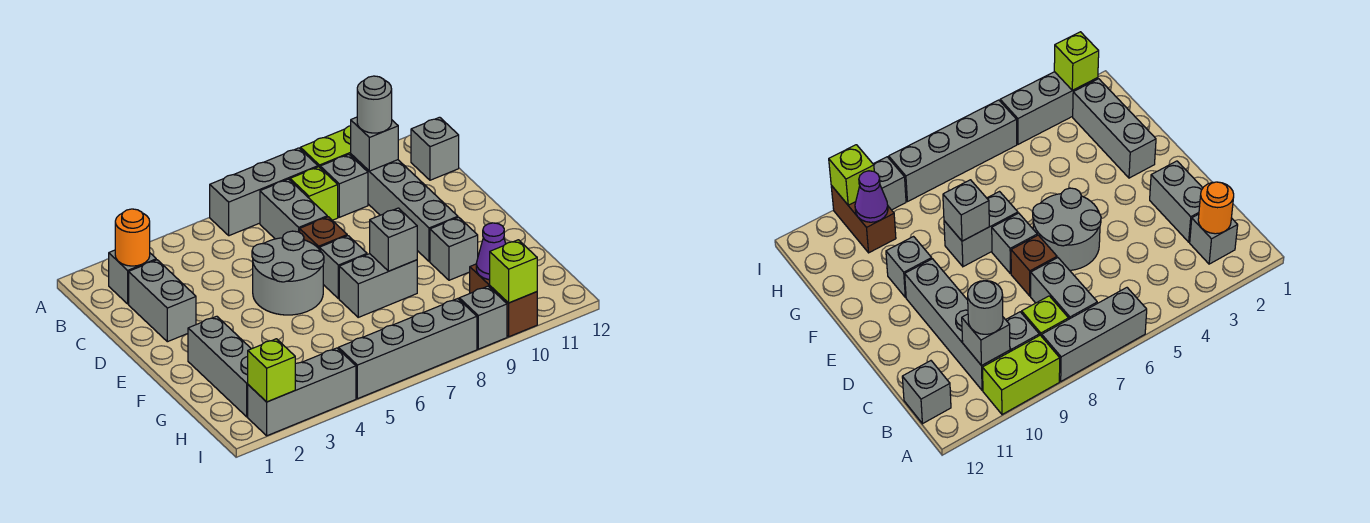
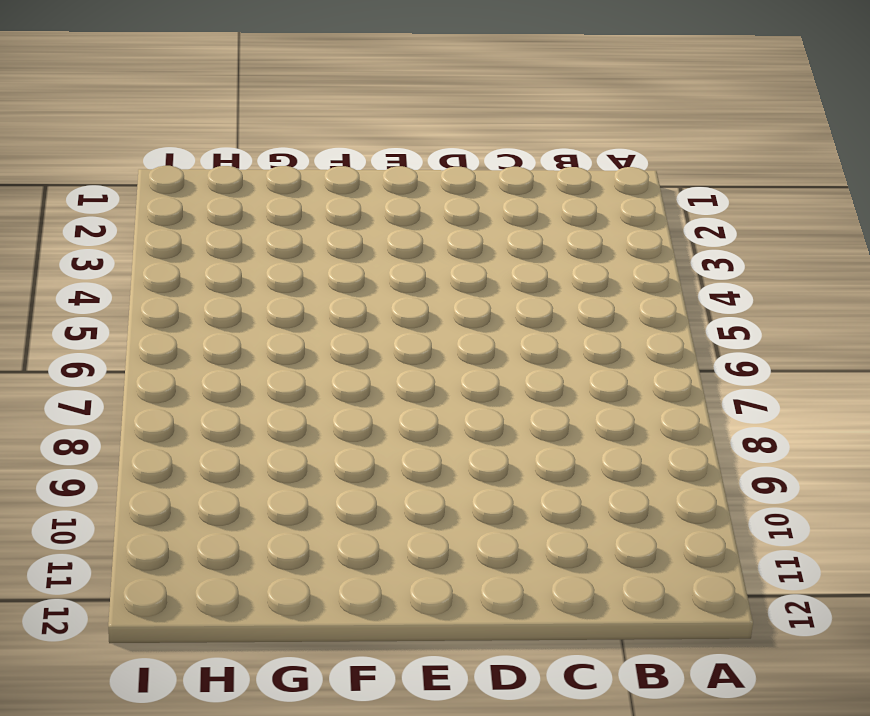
none -> grey brick A6:A8 level 1
none -> lime brick A9:A10 level 1
none -> grey brick B2 level 1

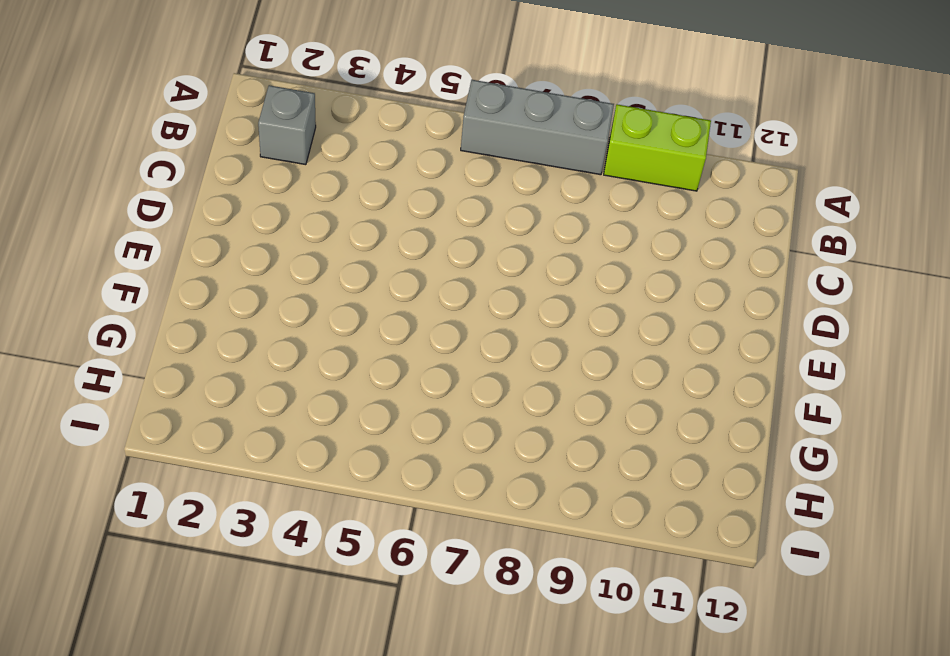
none -> grey brick B7:C7 level 1
none -> lime brick B8 level 1
none -> grey brick B9 level 1

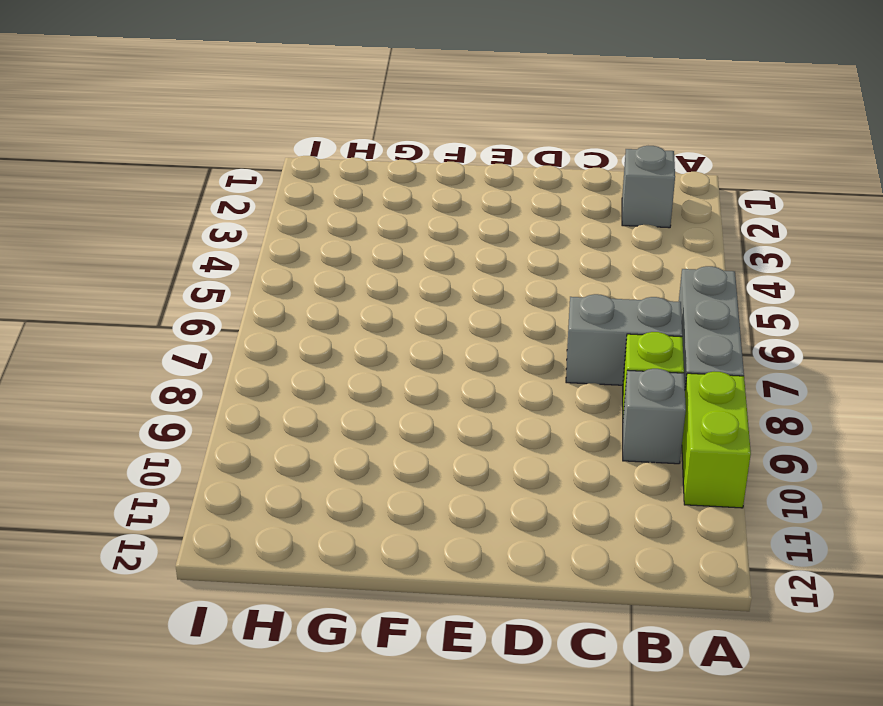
none -> grey brick B10:E10 level 1
none -> grey brick B12 level 1
none -> grey brick C2:D2 level 1

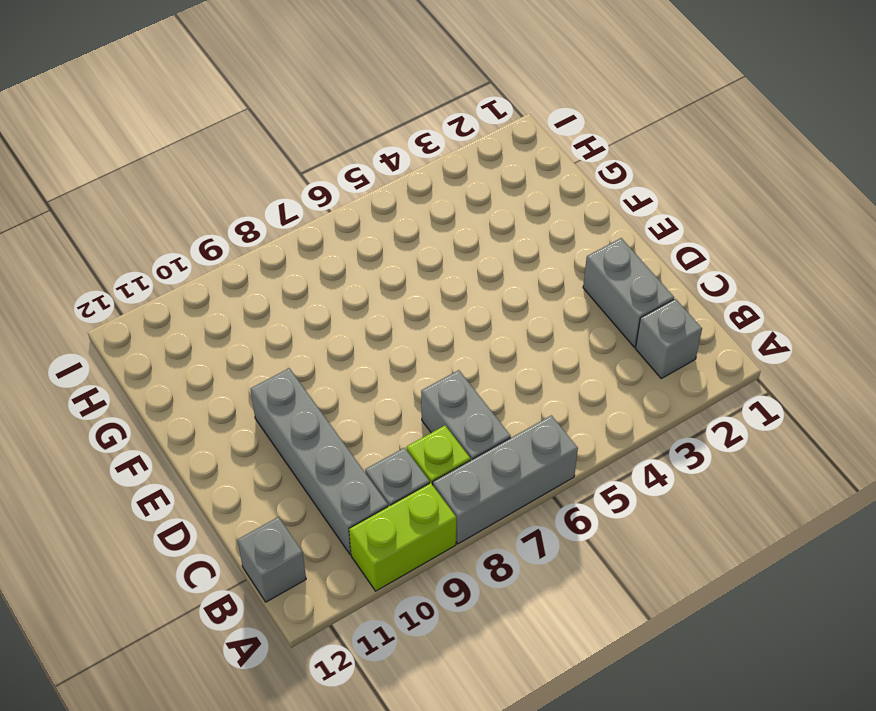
none -> grey round brick D5:E6 level 1
none -> brown brick D7 level 1
none -> grey brick E7 level 1

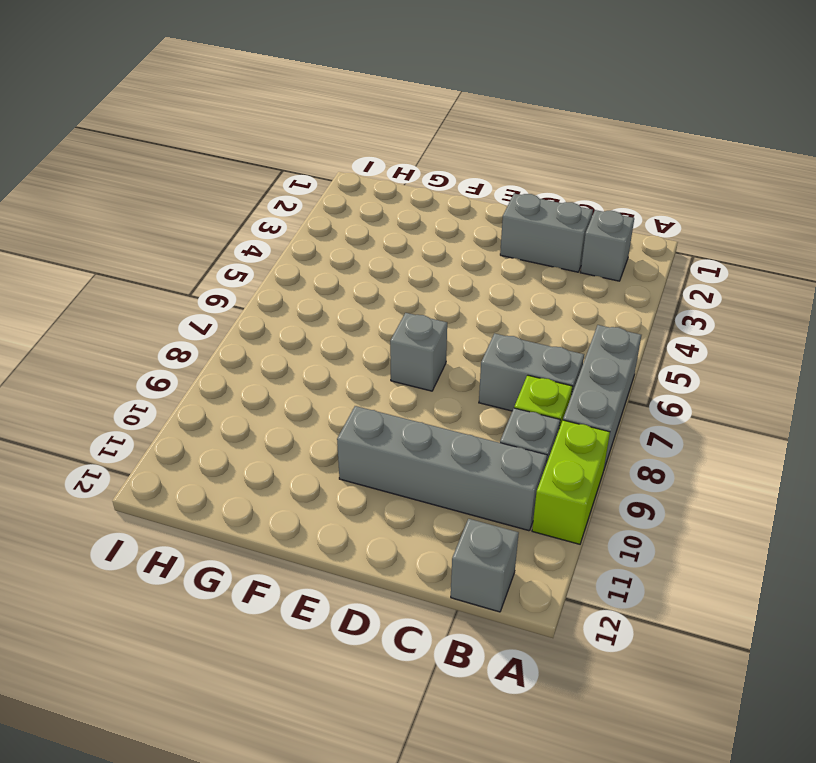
none -> grey round brick D5:E6 level 1
none -> brown brick D7 level 1
none -> grey brick F2:H2 level 1

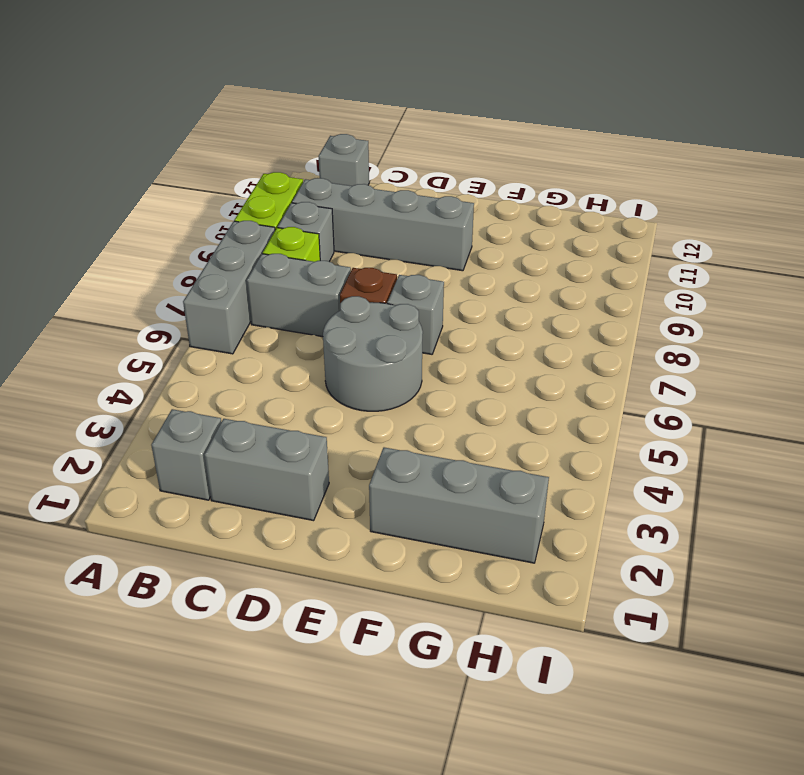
none -> grey brick F7:F8 level 1
none -> grey brick F10 level 1
none -> brown brick H10:I10 level 1

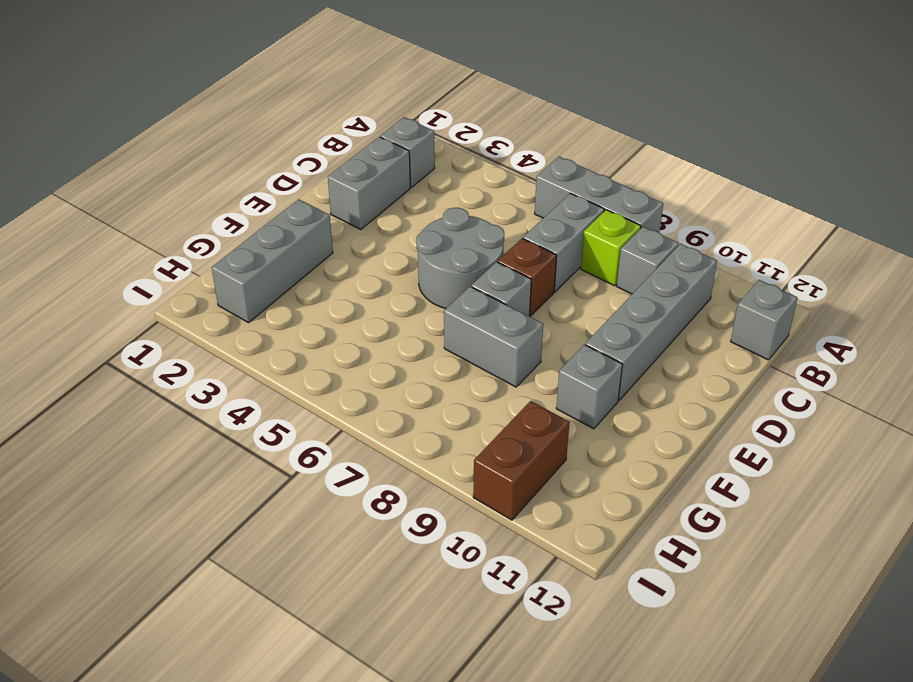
none -> lime brick A9:A10 level 1
none -> grey brick I2:I4 level 1
none -> grey brick I5:I8 level 1

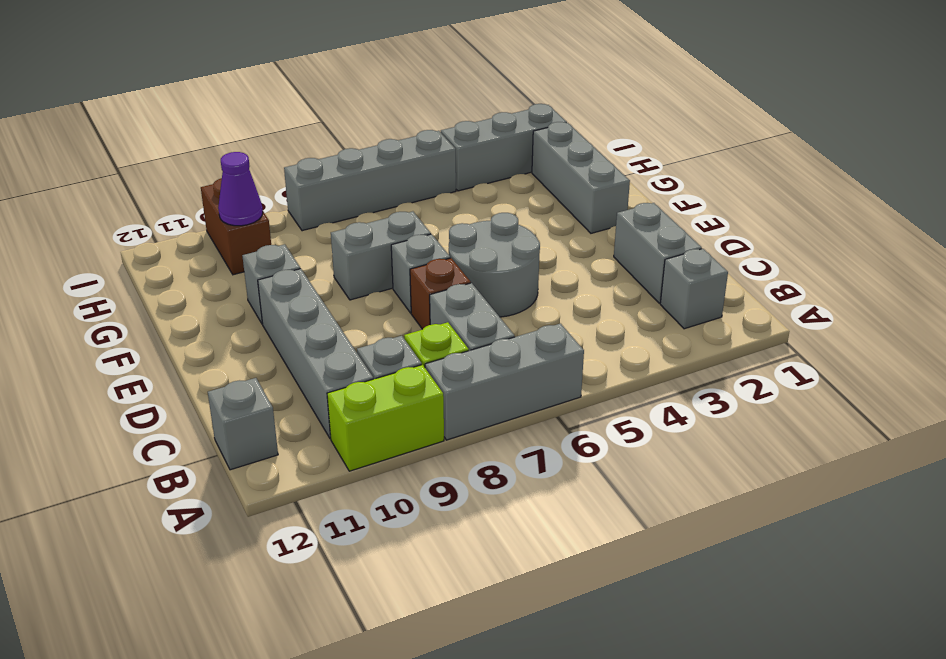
none -> grey brick I9 level 1
none -> orange round brick B2 level 2
none -> grey brick B10 level 2

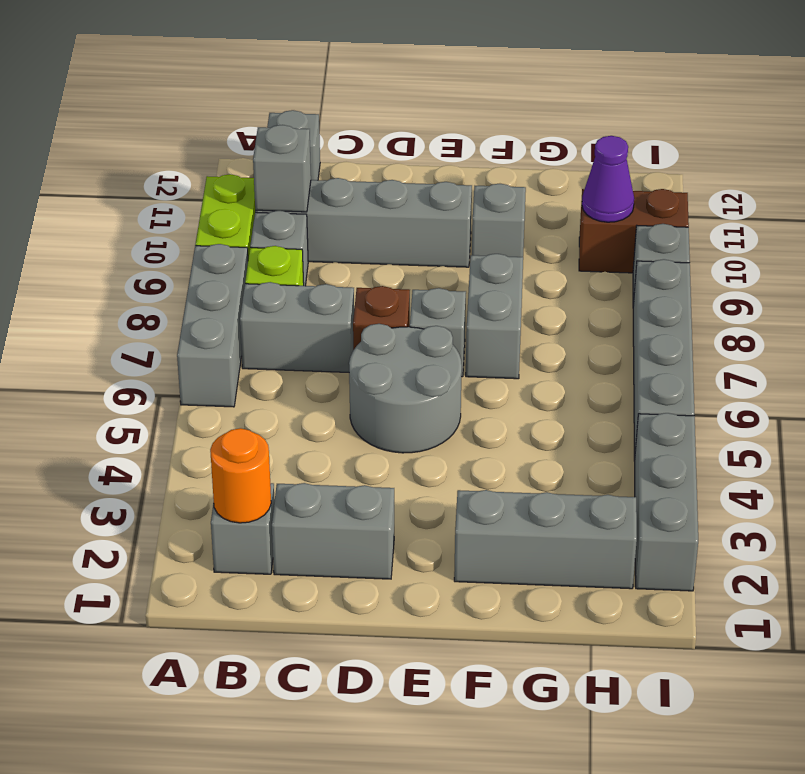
none -> grey brick F8 level 2
none -> lime brick I2 level 2
none -> lime brick I10 level 2

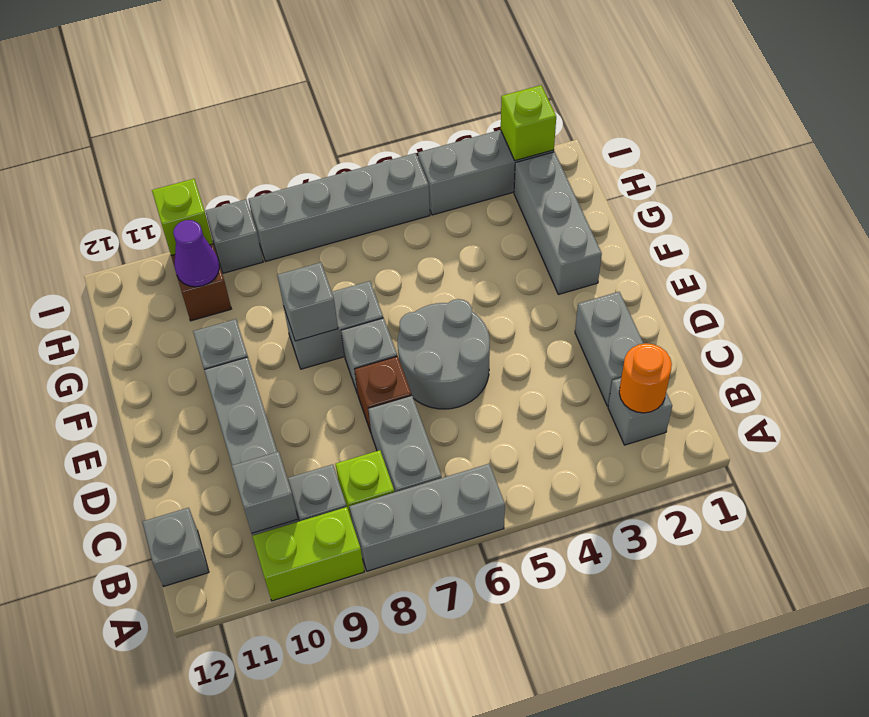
none -> grey round brick B10 level 3

